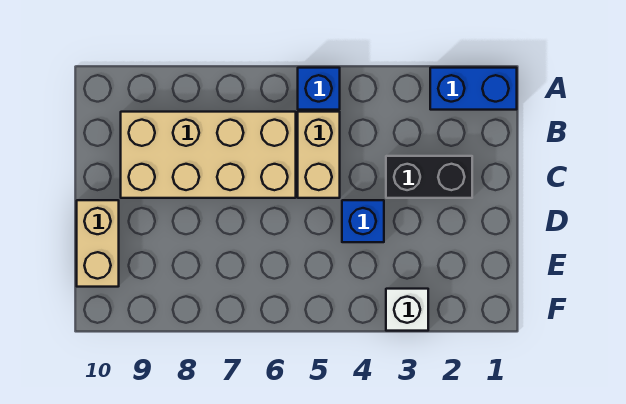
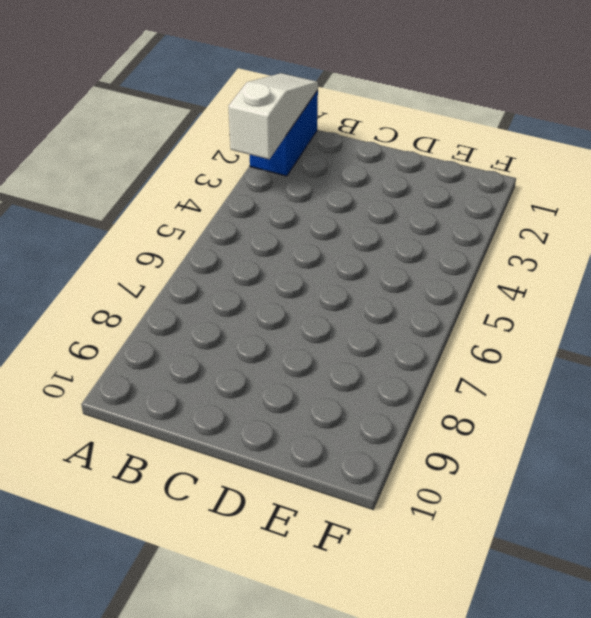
white slope A1:A3 level 2 top 3 -> none
none -> blue brick A5 level 1
none -> tan brick B5:C5 level 1

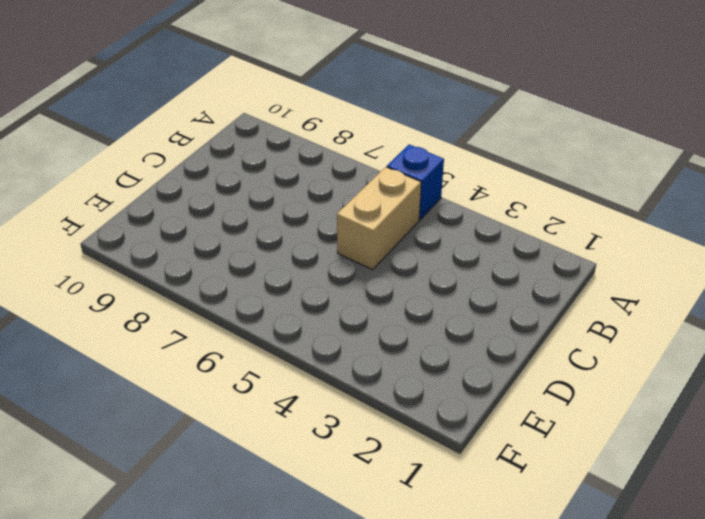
none -> blue brick A1:A2 level 1
none -> tan brick B6:C9 level 1

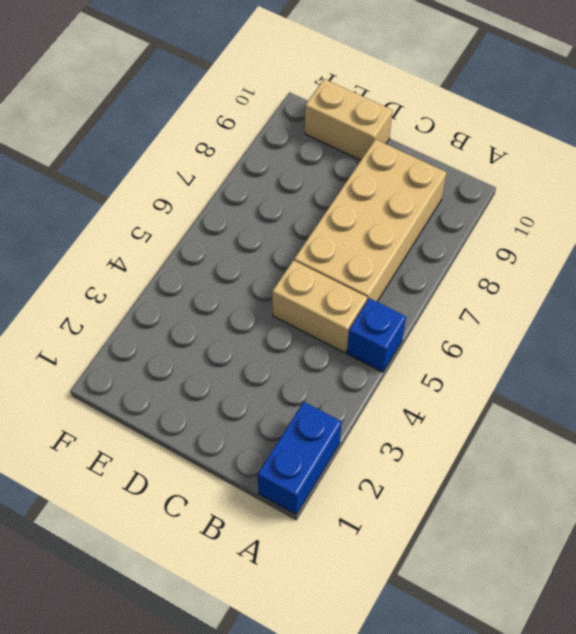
none -> black brick C2:C3 level 1
none -> blue brick D4 level 1

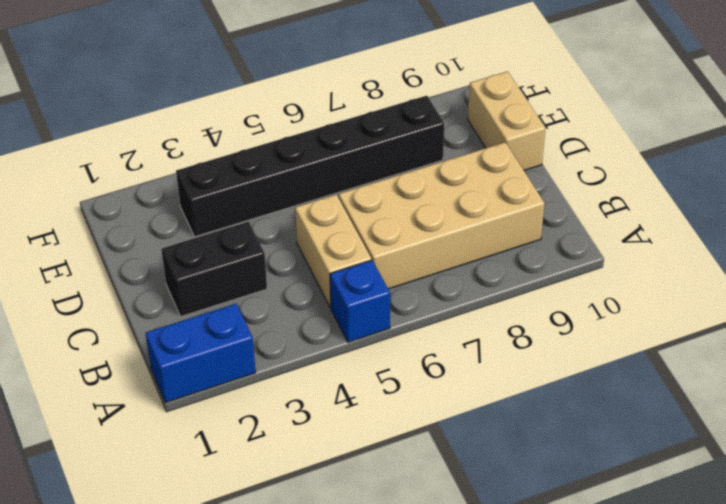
black brick E3:E8 level 1 -> none
none -> blue brick D4 level 1
none -> white brick F3 level 1

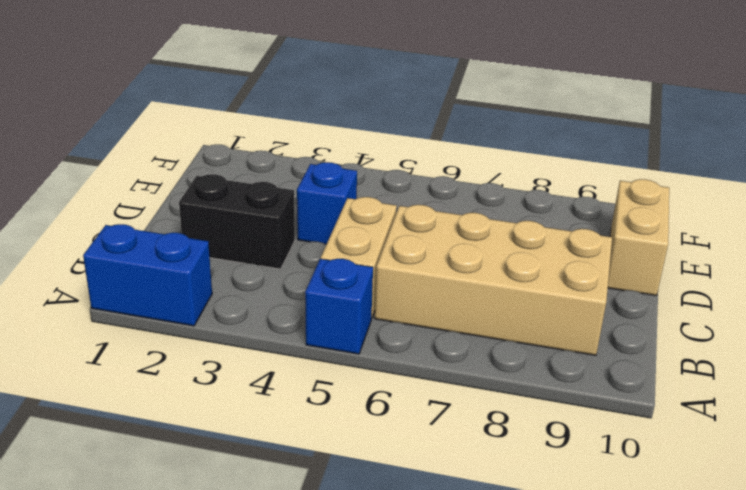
none -> white brick F3 level 1

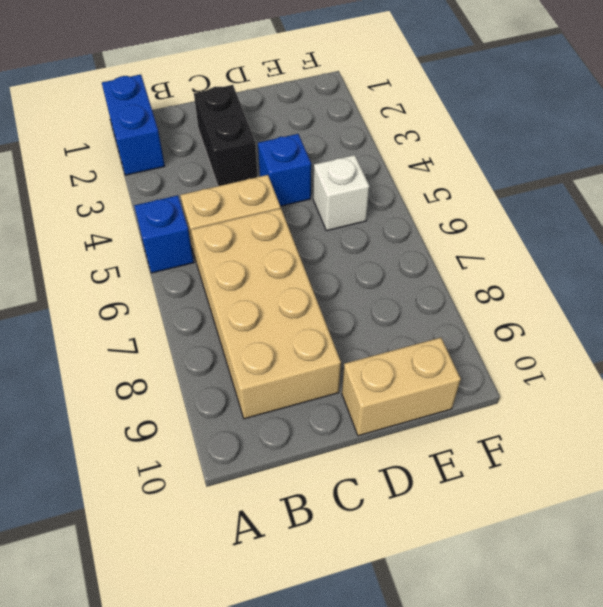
white brick E5 level 1 -> white brick F3 level 1

